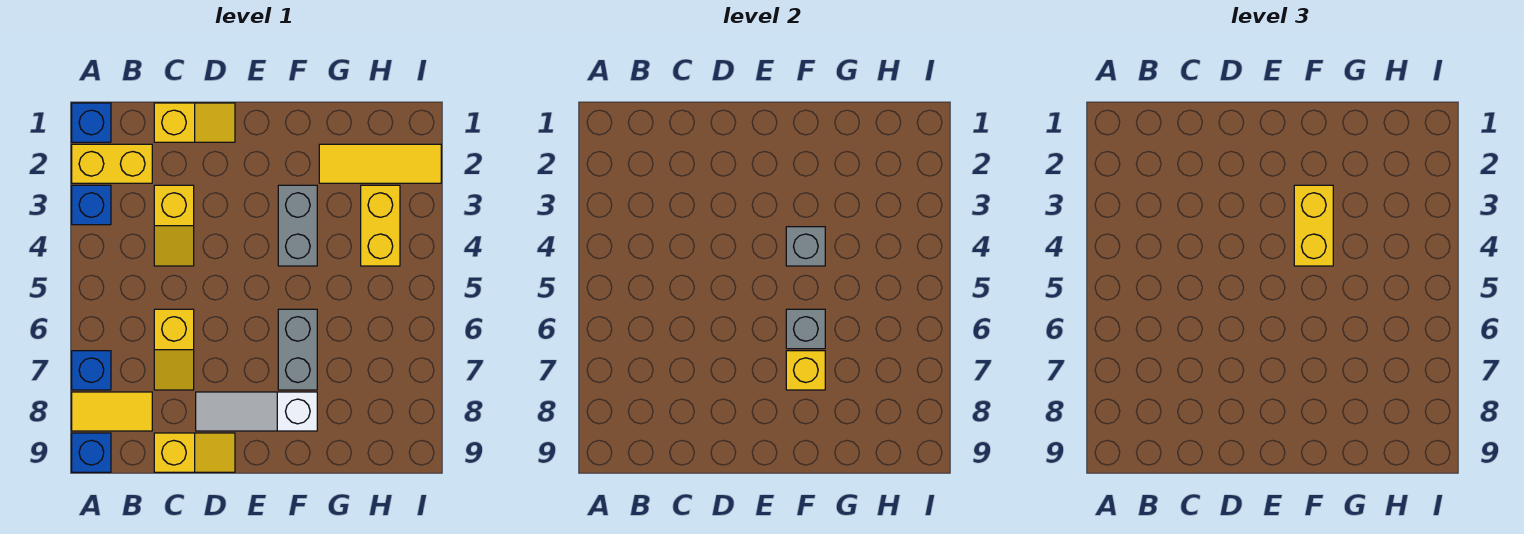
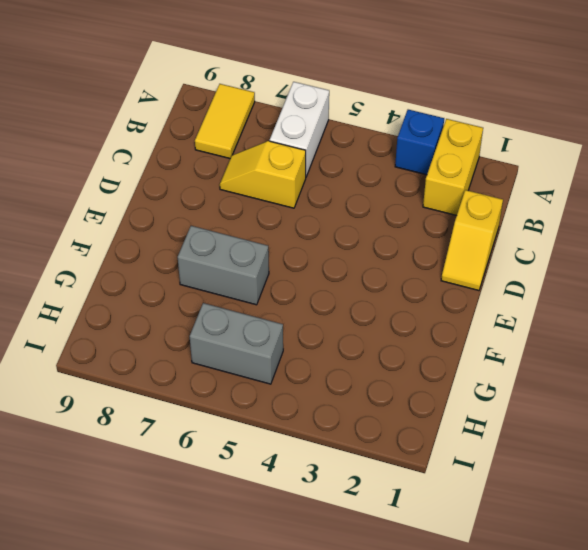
white brick A6:B6 level 1 -> none
grey brick H5:H6 level 1 -> grey brick F3:F4 level 1
none -> blue brick A1 level 1
none -> blue brick A7 level 1
none -> blue brick A9 level 1

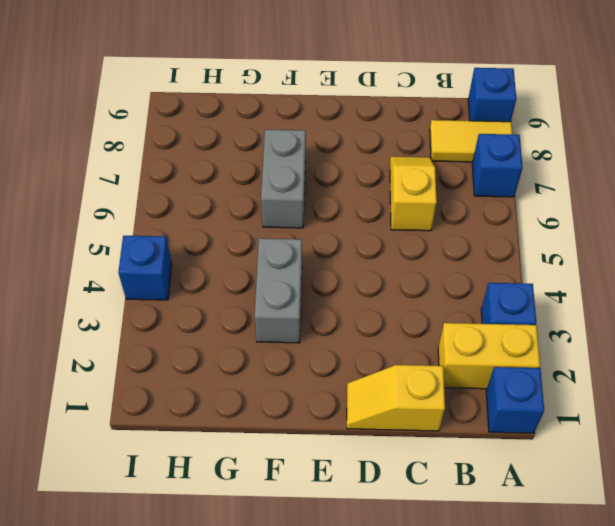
blue brick I4 level 1 -> none
none -> yellow slope C3:C4 level 1 top 3
none -> yellow slope C9:D9 level 1 top C
none -> white slope D8:F8 level 1 top F

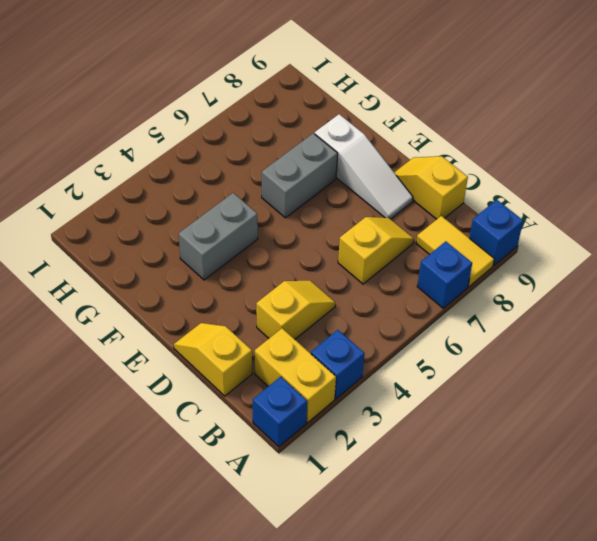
none -> yellow tile G2:I2 level 1
none -> yellow brick H3:H4 level 1
none -> grey brick F4 level 2

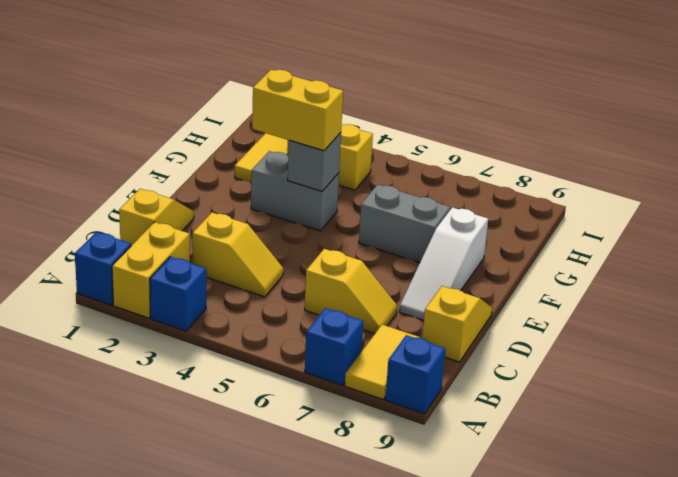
none -> grey brick F6 level 2
none -> yellow brick F7 level 2

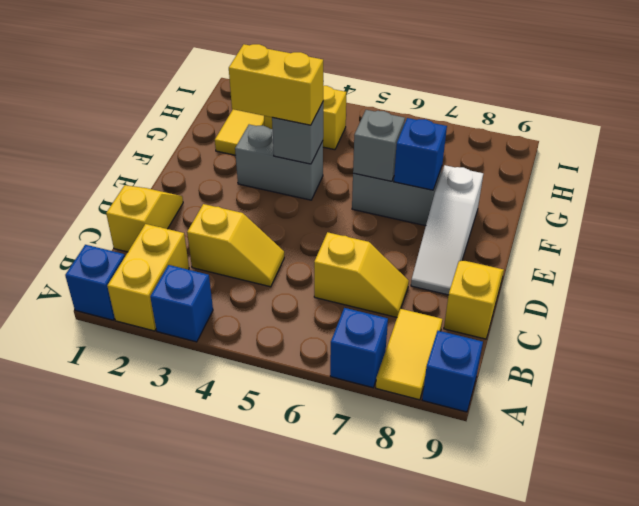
blue brick F7 level 2 -> yellow brick F7 level 2

